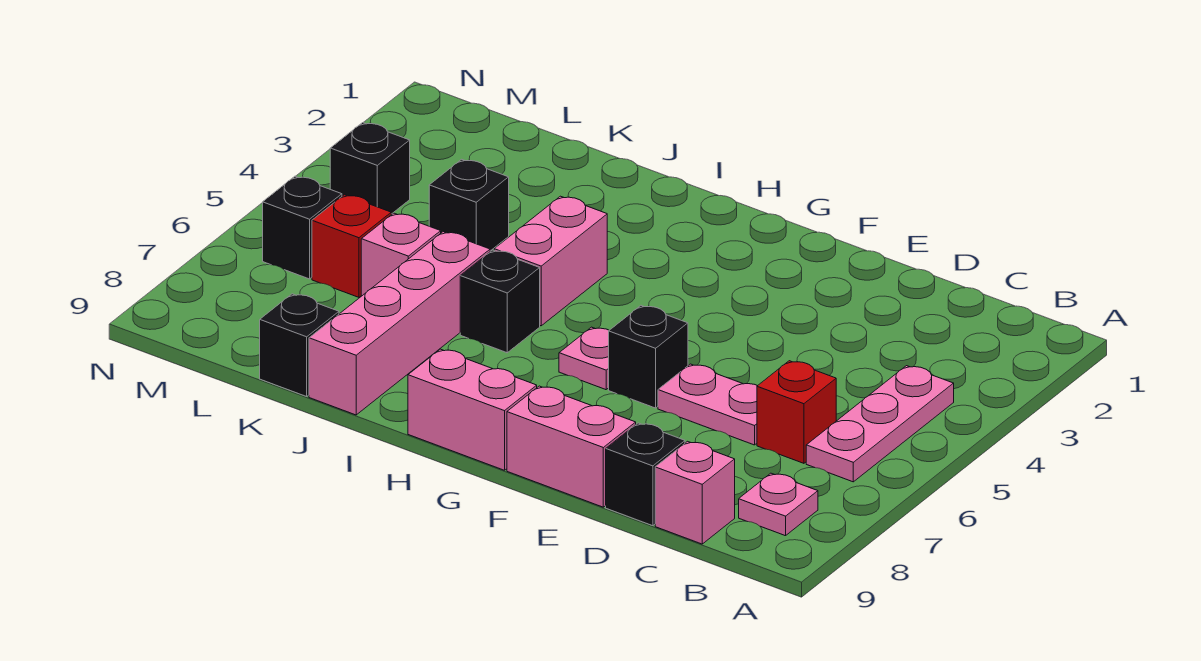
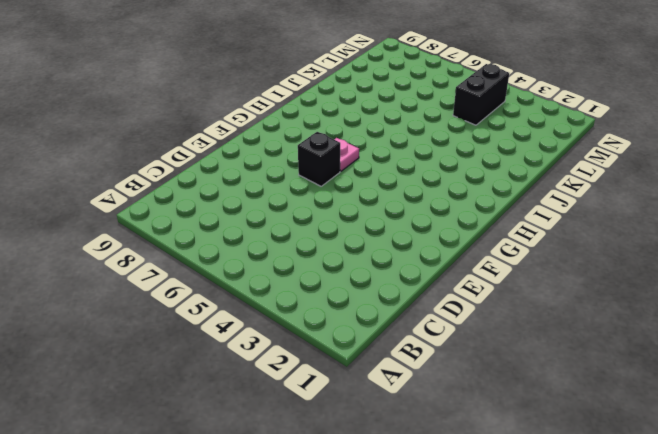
black brick L4:M4 level 1 -> black brick M4 level 1
none -> pink plate B4:B6 level 1
none -> pink plate B8 level 1
none -> red brick C6 level 1

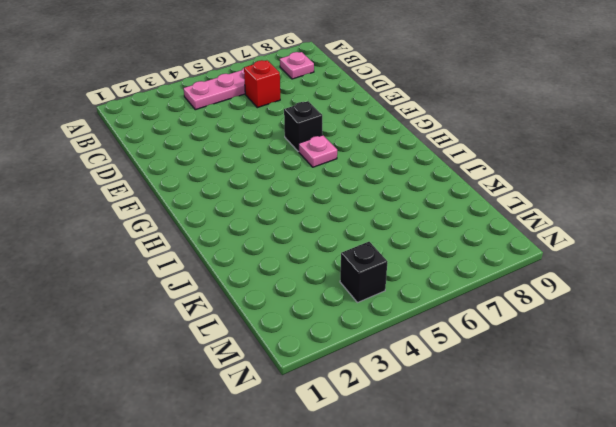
none -> pink brick C9 level 1
none -> pink plate D6:E6 level 1
none -> black brick D9 level 1

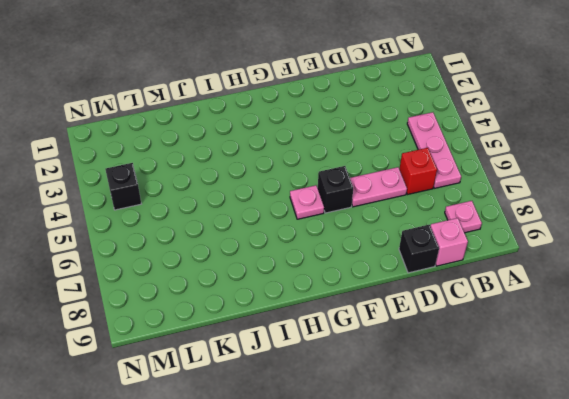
none -> pink brick E9:F9 level 1
none -> pink brick G9:H9 level 1
none -> pink brick I4:I5 level 1

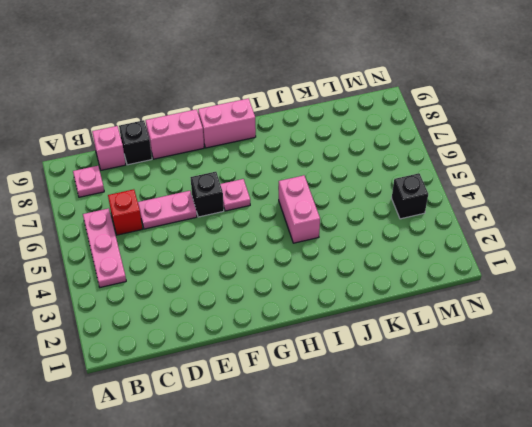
none -> black brick I6 level 1
none -> pink brick J6:J9 level 1
none -> black brick K4 level 1

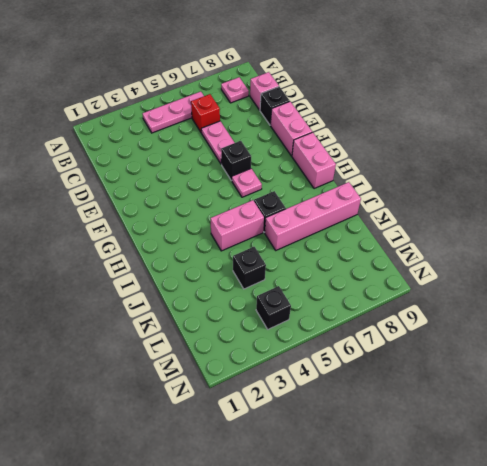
none -> pink brick K6 level 1
none -> black brick K9 level 1
none -> red brick L6 level 1

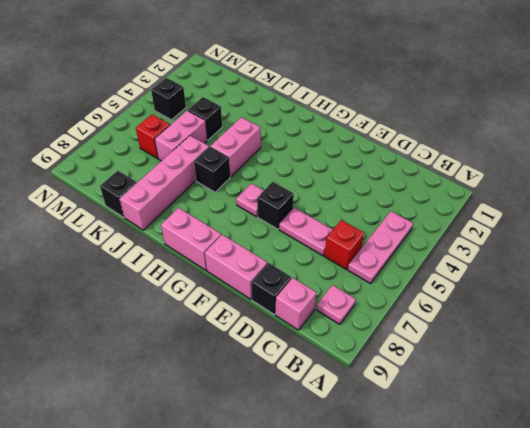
pink brick K5:K6 level 1 -> pink brick K6 level 1
none -> black brick M6 level 1

